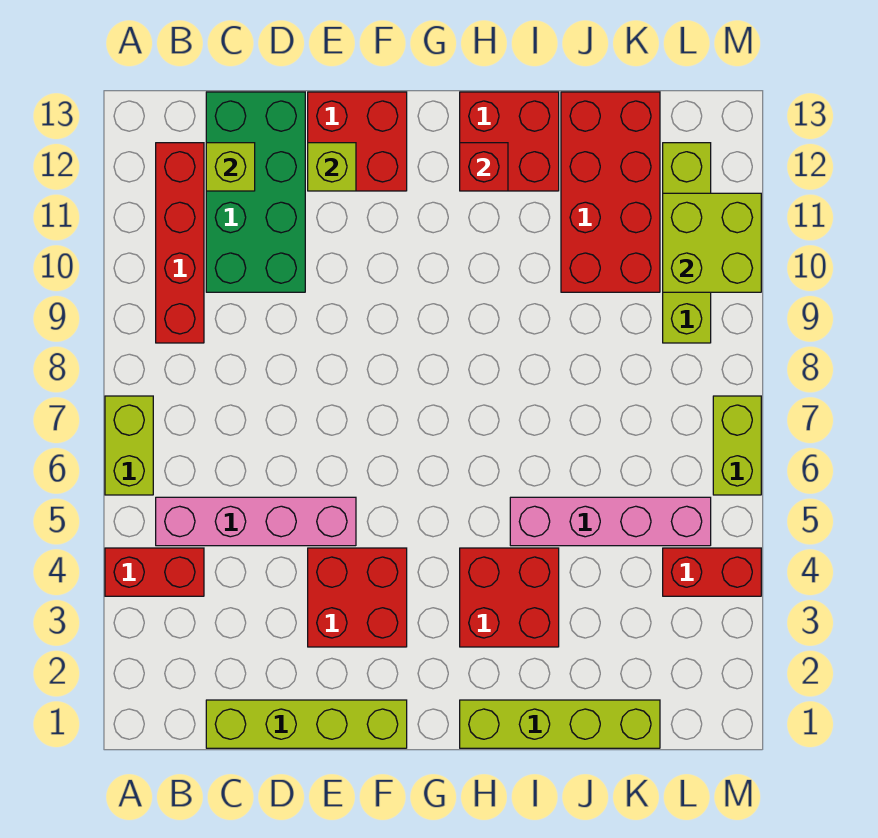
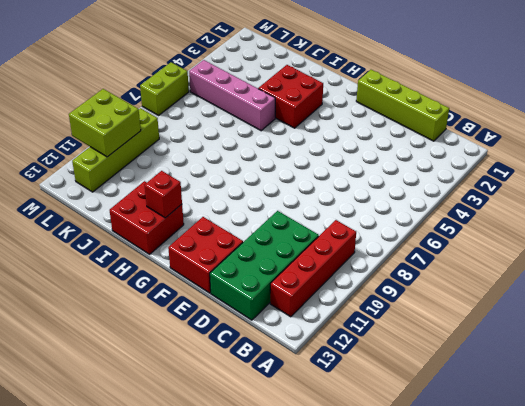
none -> red brick A4:B4 level 1
none -> lime brick A6:A7 level 1
none -> pink brick B5:E5 level 1

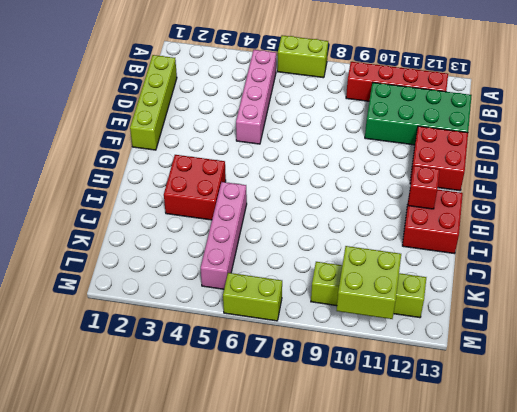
none -> red brick A4:B4 level 1
none -> red brick E3:F4 level 1
none -> lime brick H1:K1 level 1

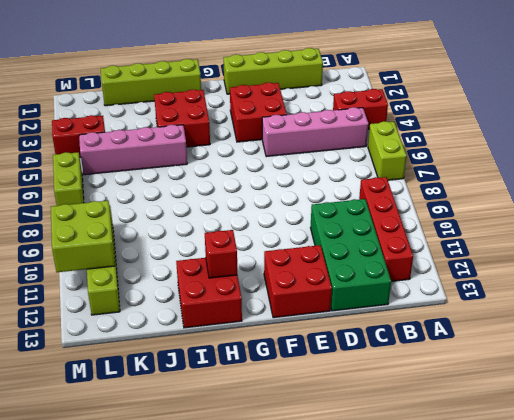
none -> red brick J10:K13 level 1
none -> lime brick C12 level 2
none -> lime brick E12 level 2

